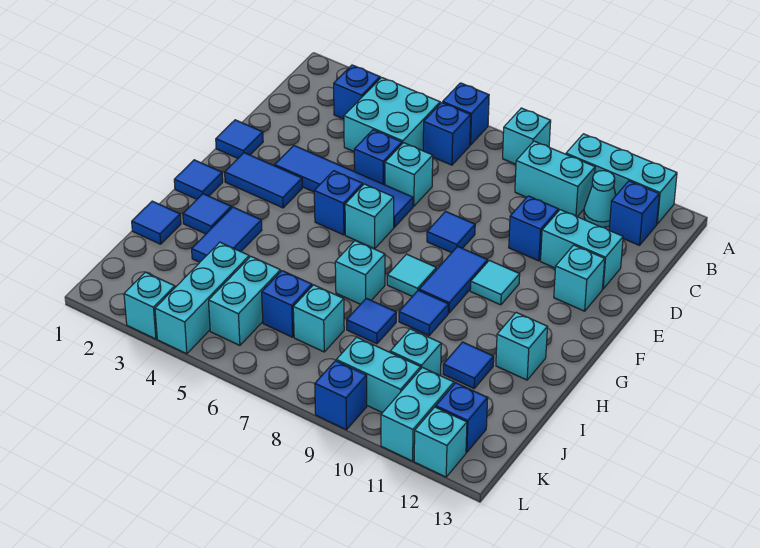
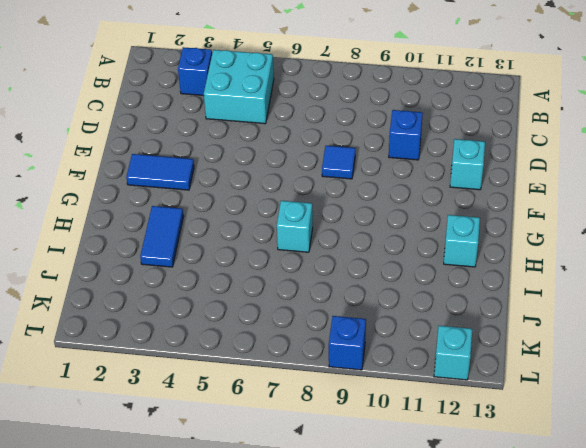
none -> blue brick A6 level 1
none -> cyan brick A8 level 1
none -> cyan brick A10:A12 level 1
none -> blue brick B6 level 1

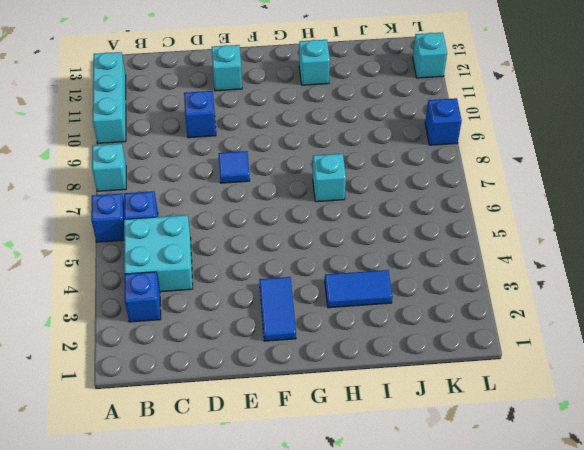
none -> cyan brick B9:B10 level 1
none -> cyan cone B11 level 1
none -> blue brick B12 level 1
none -> blue brick D5 level 1

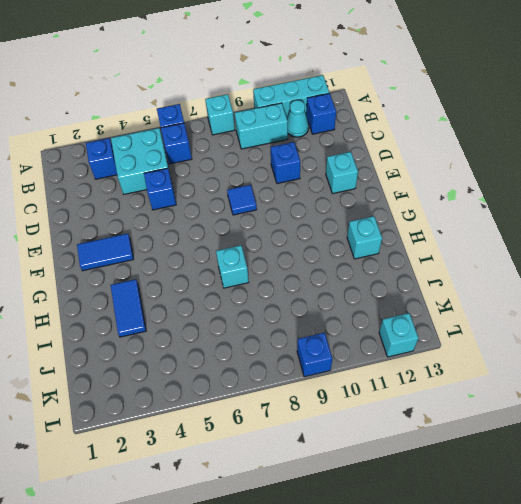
none -> cyan brick D6 level 1
none -> cyan brick D11:D12 level 1
none -> blue tile E1 level 1
none -> blue tile E3:E6 level 1

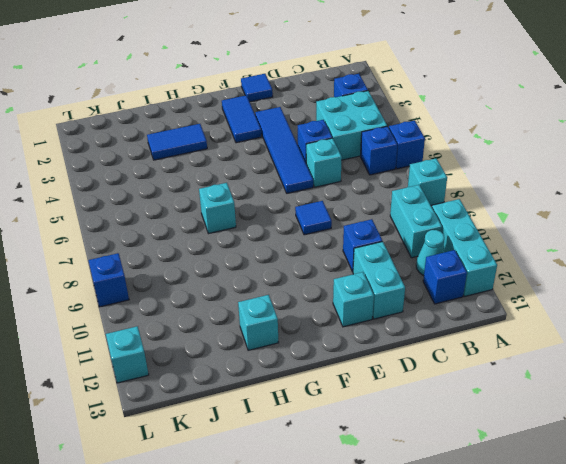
none -> blue brick F5 level 1
none -> cyan brick F6 level 1
none -> blue tile F9:G9 level 1
none -> cyan tile F10 level 1

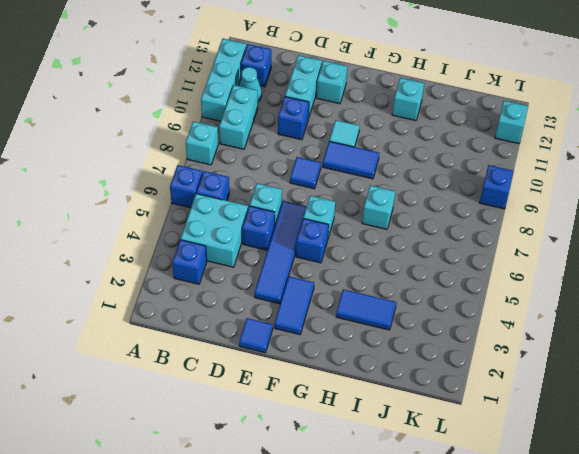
none -> blue tile G1 level 1
none -> cyan tile G8 level 1
none -> blue tile H2 level 1
none -> blue tile H9 level 1

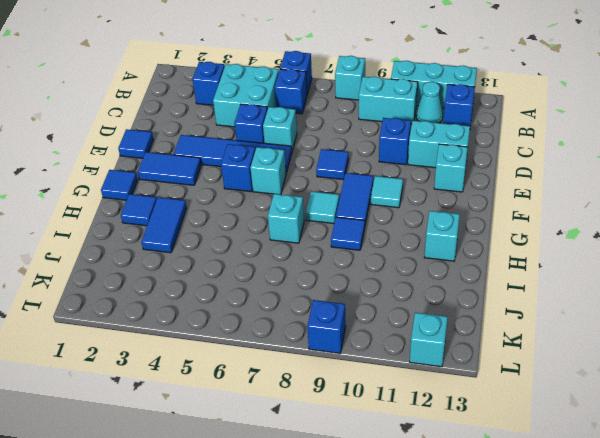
none -> blue tile I1 level 1
none -> blue tile I8 level 1
none -> blue tile I11 level 1
none -> cyan brick J4:L4 level 1

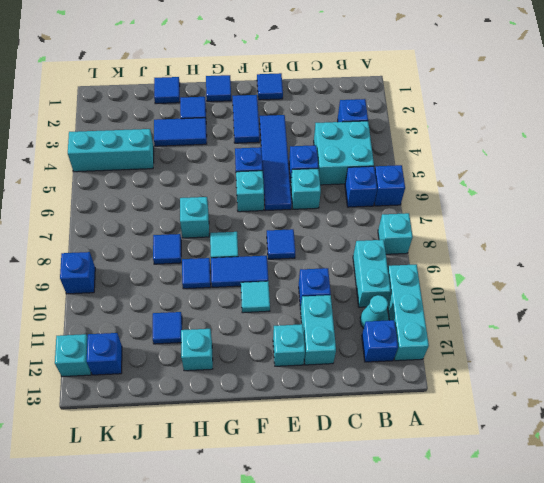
none -> cyan brick J5:K5 level 1
none -> blue brick J6 level 1
none -> cyan brick J7 level 1
none -> cyan brick J10 level 1

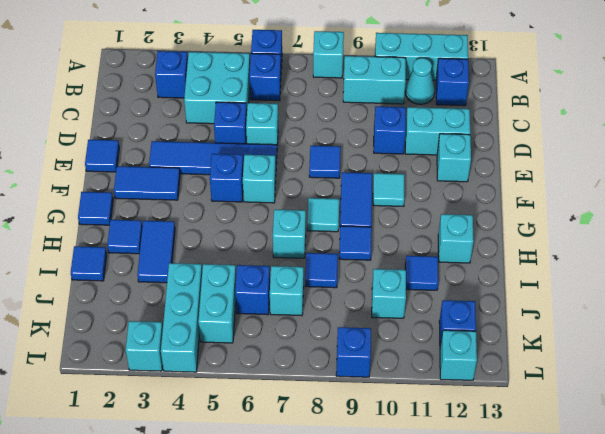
none -> cyan brick K9:K10 level 1
none -> cyan brick K11:L11 level 1

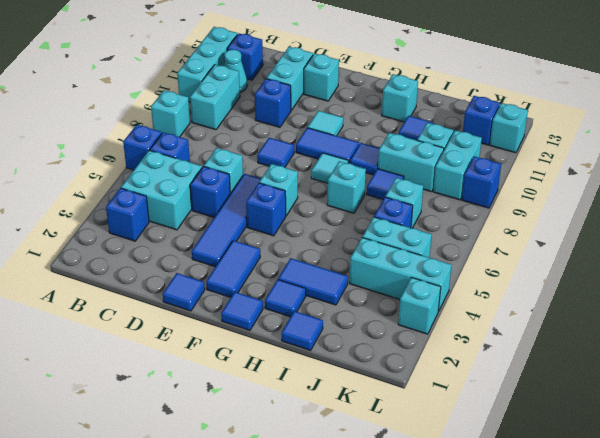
cyan brick I9:J9 level 1 -> cyan brick K11:L11 level 1

